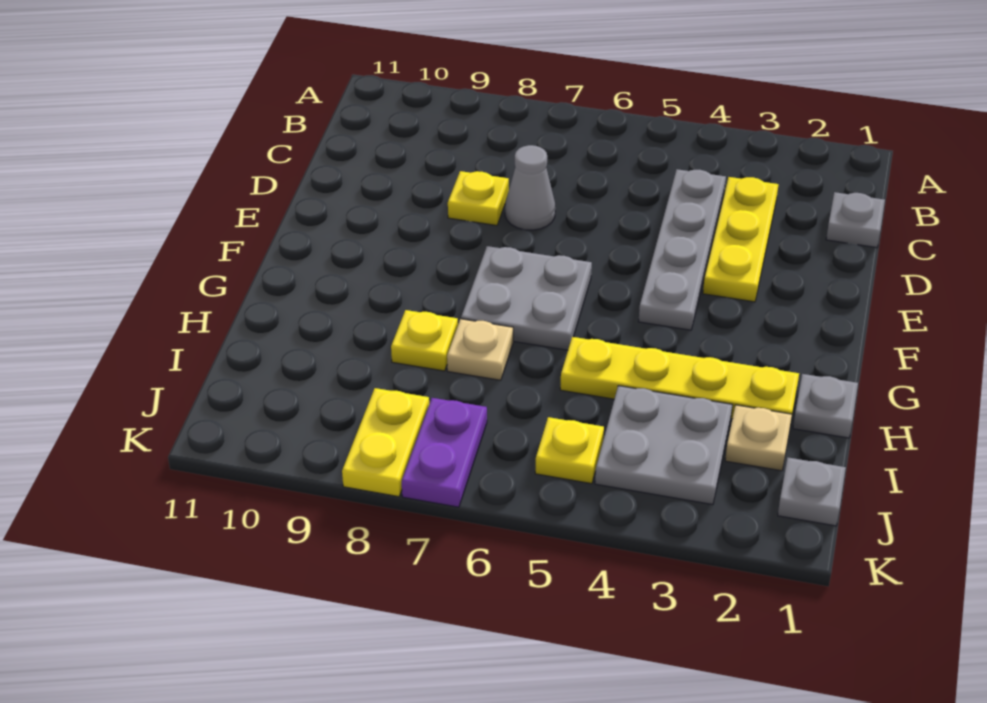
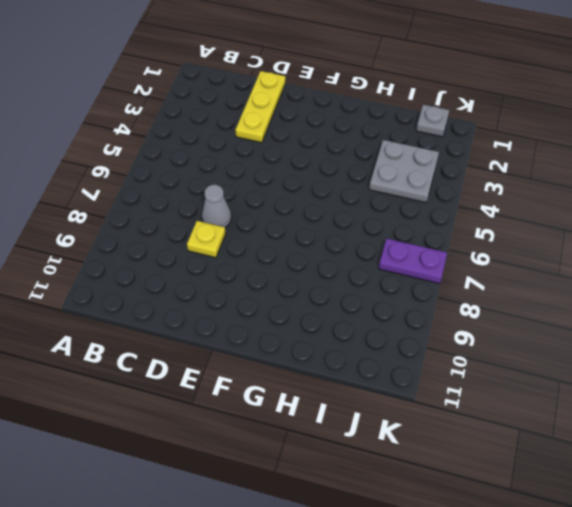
yellow plate D1:D3 level 1 -> yellow plate C3:E3 level 1
none -> grey plate C1 level 1
none -> grey plate C4:F4 level 1
none -> grey plate F6:G7 level 1

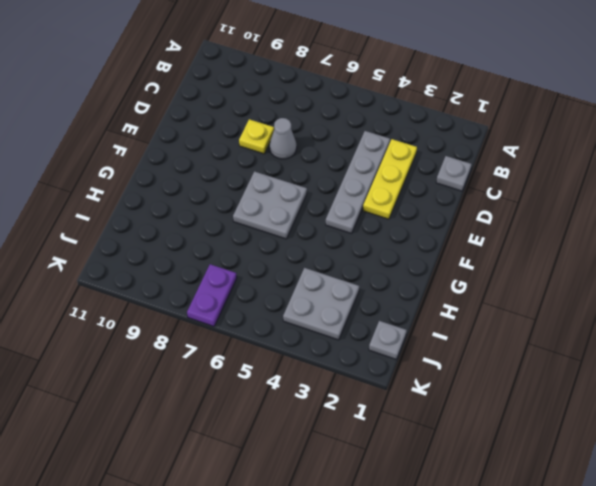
none -> grey plate H1 level 1
none -> yellow plate H2:H5 level 1
none -> tan plate H7 level 1

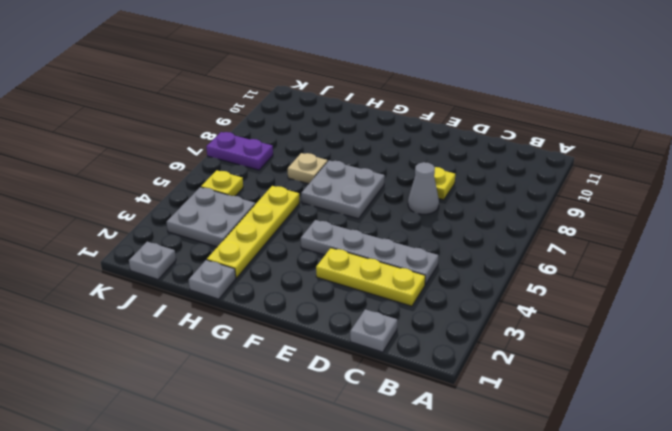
none -> yellow plate H8 level 1
none -> tan plate I2 level 1
none -> yellow plate J8:K8 level 1

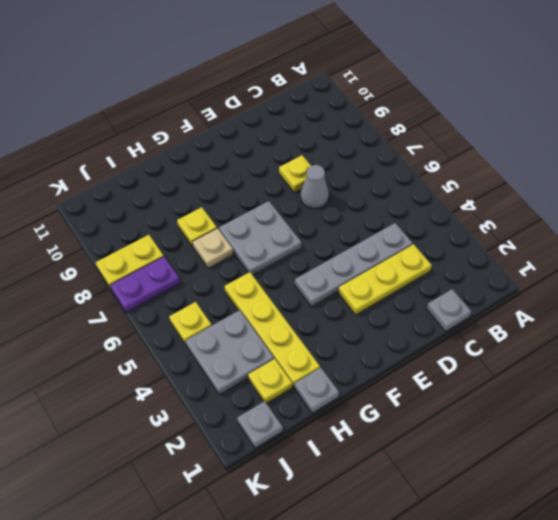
yellow plate I2 level 1 -> tan plate I2 level 1

